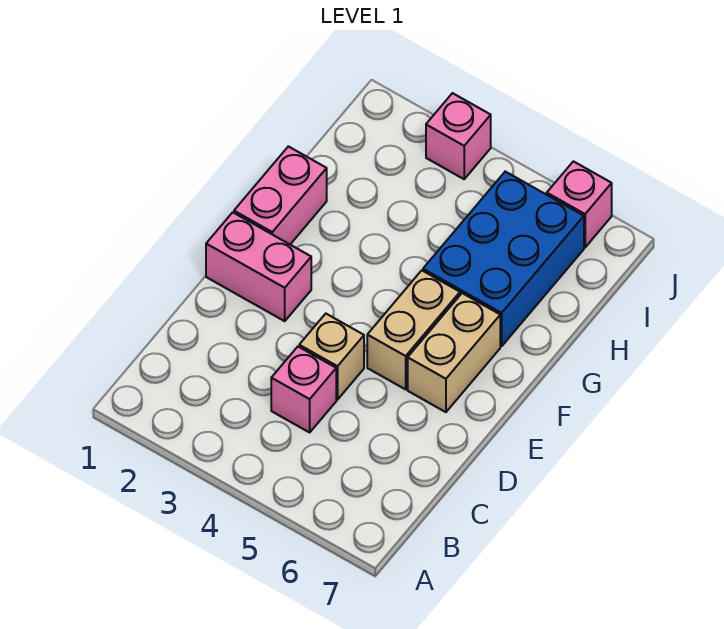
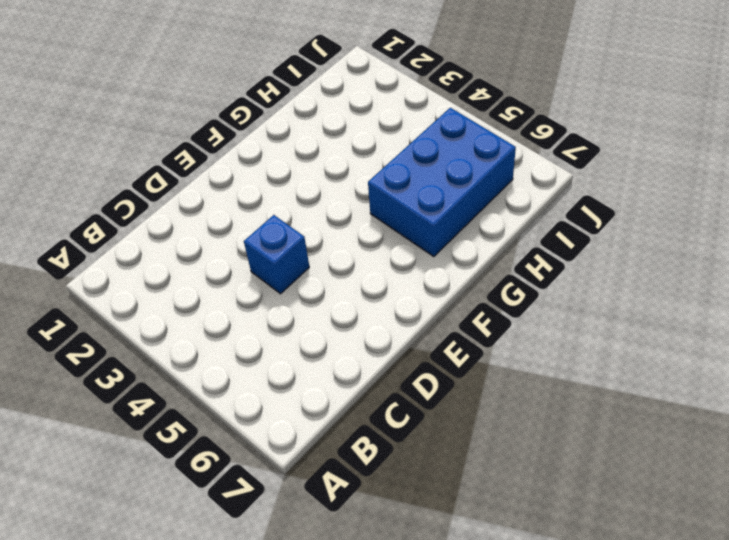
blue brick D4 level 1 -> tan brick D4 level 1
none -> pink brick C4 level 1
none -> pink brick E1:E2 level 1

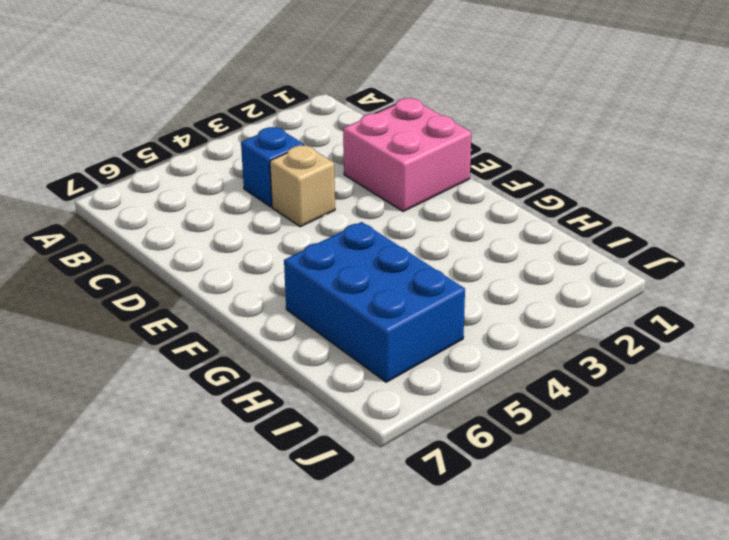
blue brick C4 level 1 -> pink brick C4 level 1
pink brick D1:E2 level 1 -> pink brick E1:E2 level 1
none -> tan brick E5:F5 level 1
none -> tan brick E6:F6 level 1

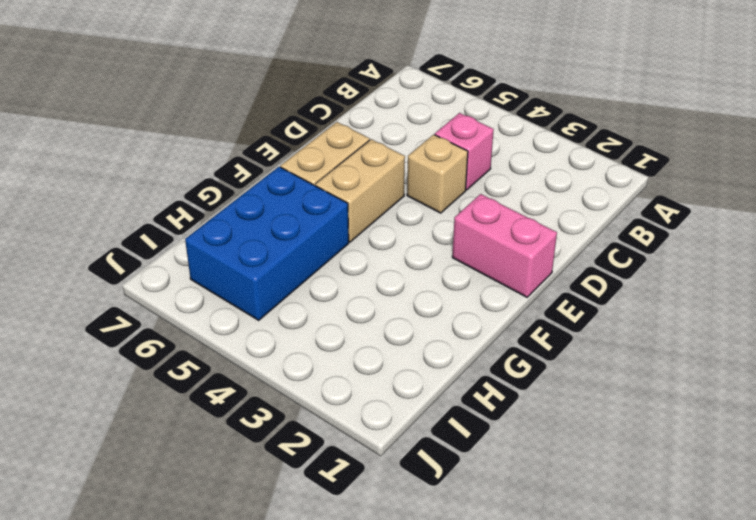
none -> pink brick F1:G1 level 1
none -> pink brick J3 level 1

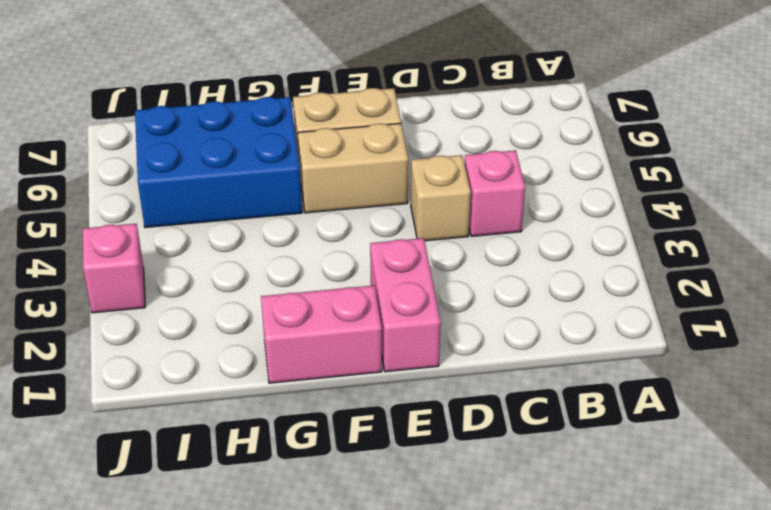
none -> pink brick J6 level 1

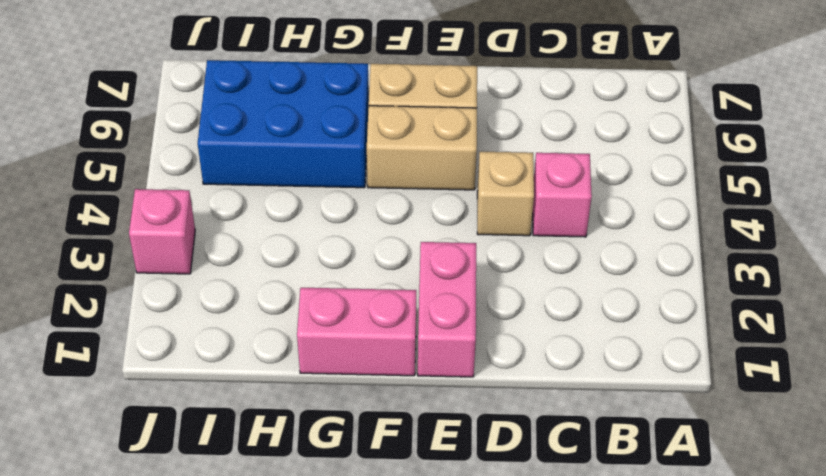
none -> pink brick J6 level 1

